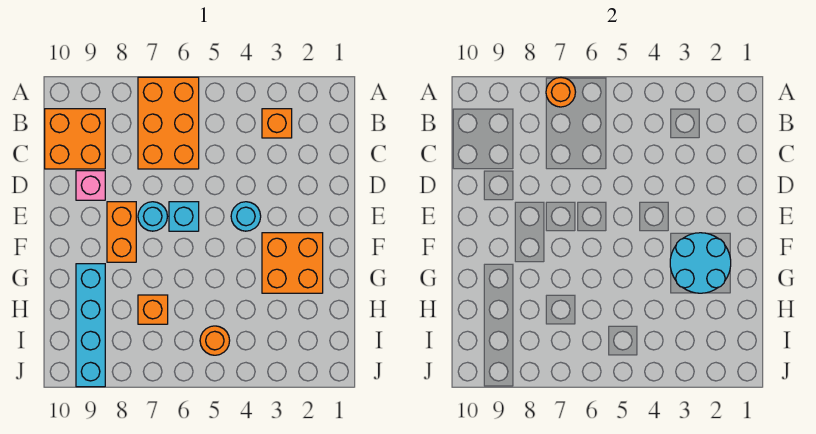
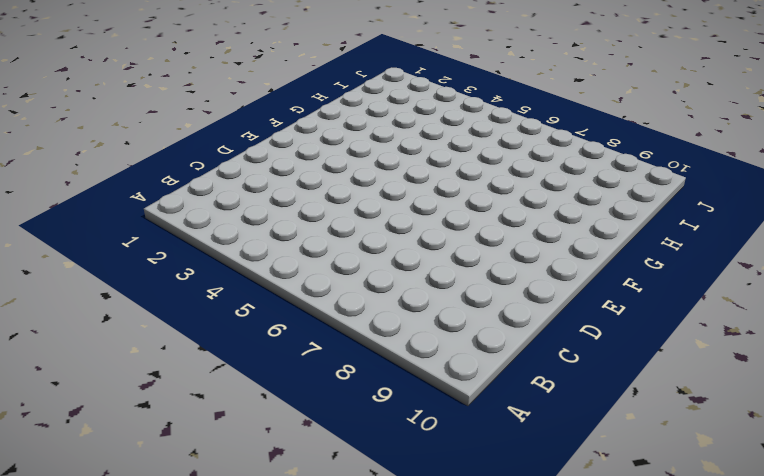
none -> orange brick A6:C7 level 1
none -> orange brick B3 level 1
none -> orange brick B9:C10 level 1

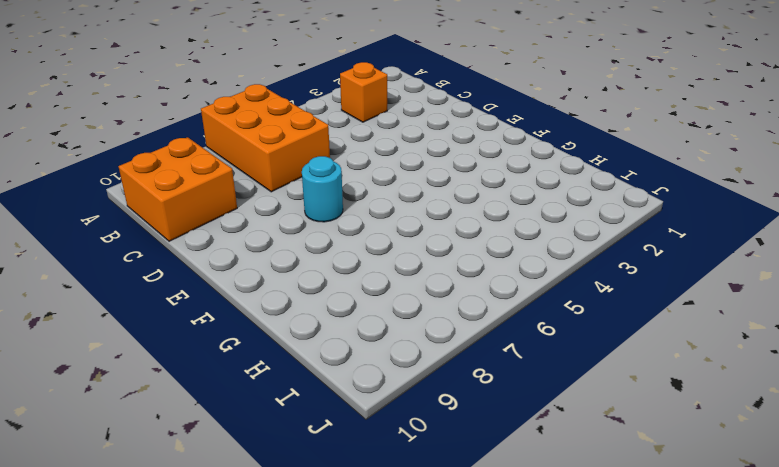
none -> pink brick D9 level 1
none -> cyan round brick E4 level 1
none -> cyan brick E6 level 1

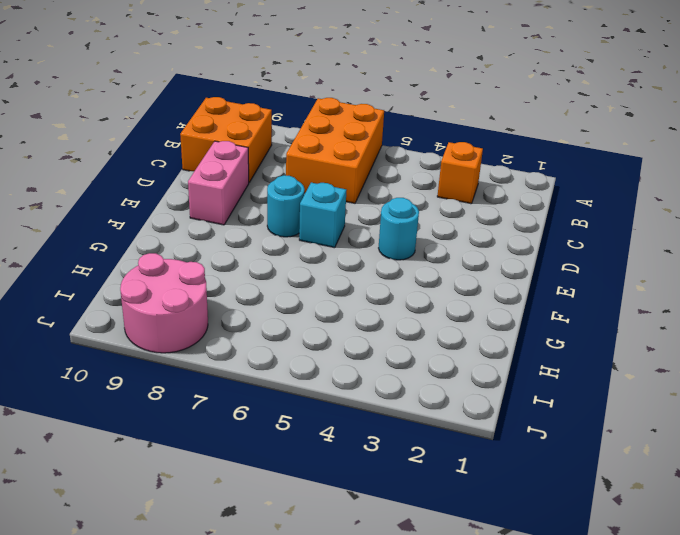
pink brick D9:E9 level 1 -> pink brick D9 level 1
pink round brick I8:J9 level 1 -> cyan brick G9:J9 level 1
none -> orange brick E8:F8 level 1
none -> orange brick F2:G3 level 1
none -> orange brick H7 level 1

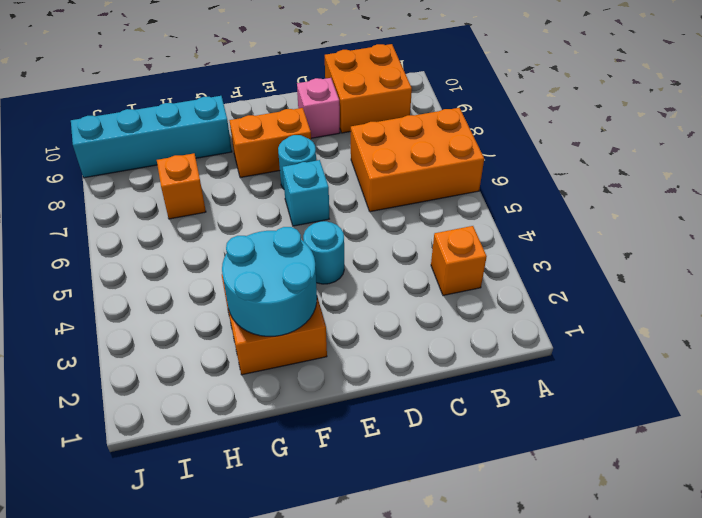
none -> orange round brick I5 level 1
none -> orange round brick A7 level 2

